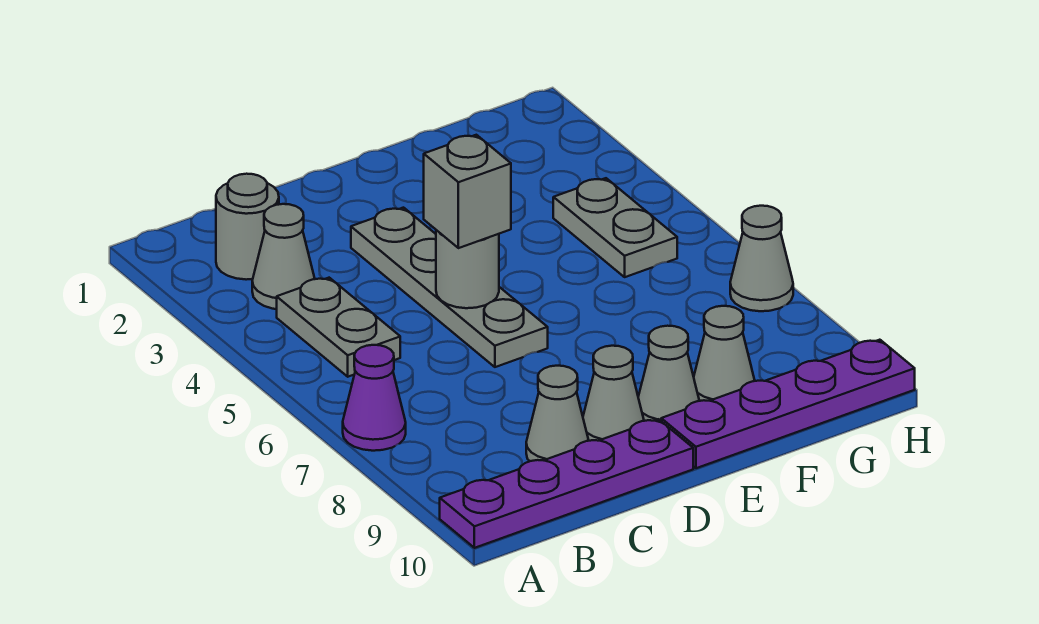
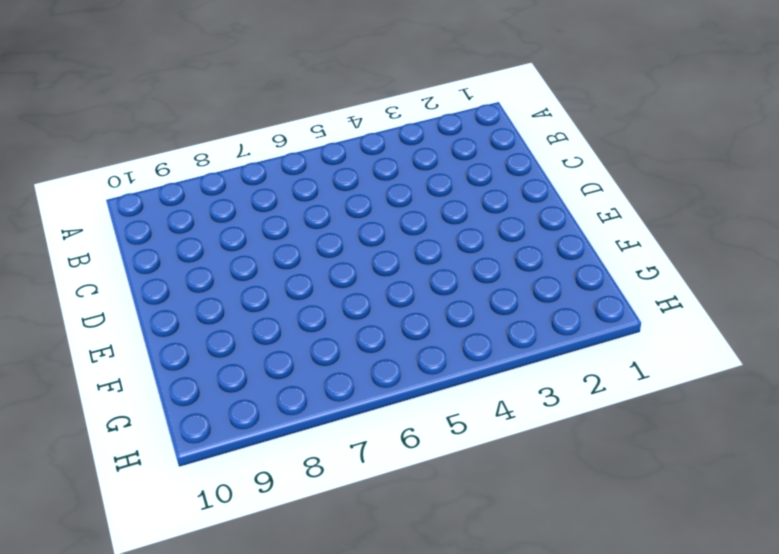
none -> purple cone A7 level 1
none -> purple plate A10:D10 level 1
none -> grey round brick B2 level 1

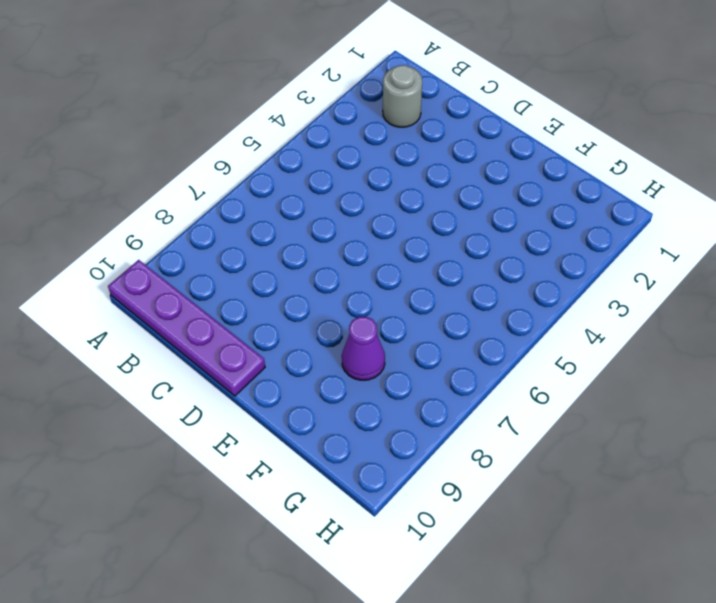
purple cone F8 level 1 -> purple cone A7 level 1
none -> grey cone B3 level 1
none -> grey plate B4:B5 level 1
none -> grey cone C9 level 1

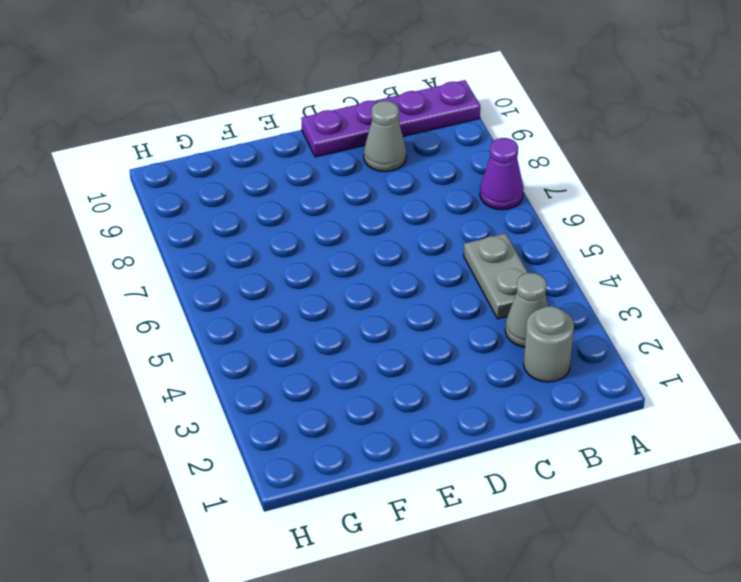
none -> grey plate D3:D6 level 1
none -> grey cone D9 level 1
none -> grey cone E9 level 1

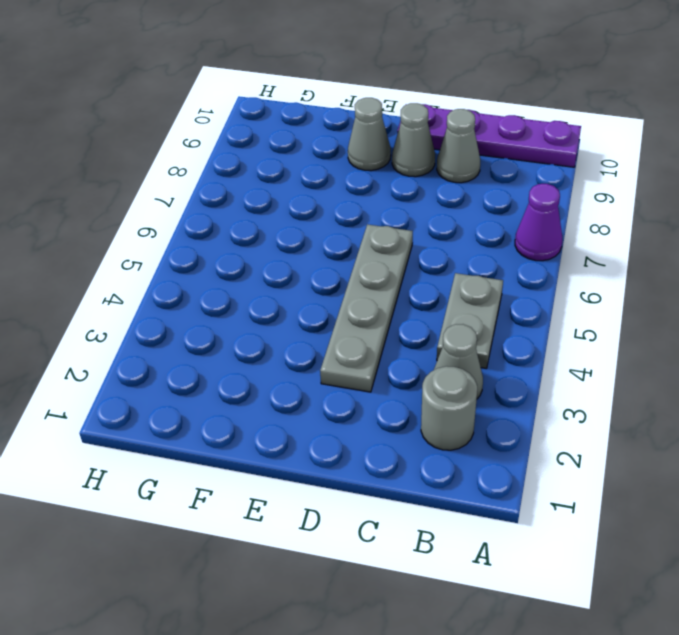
none -> purple plate E10:H10 level 1
none -> grey cone F9 level 1
none -> grey plate G4:G5 level 1

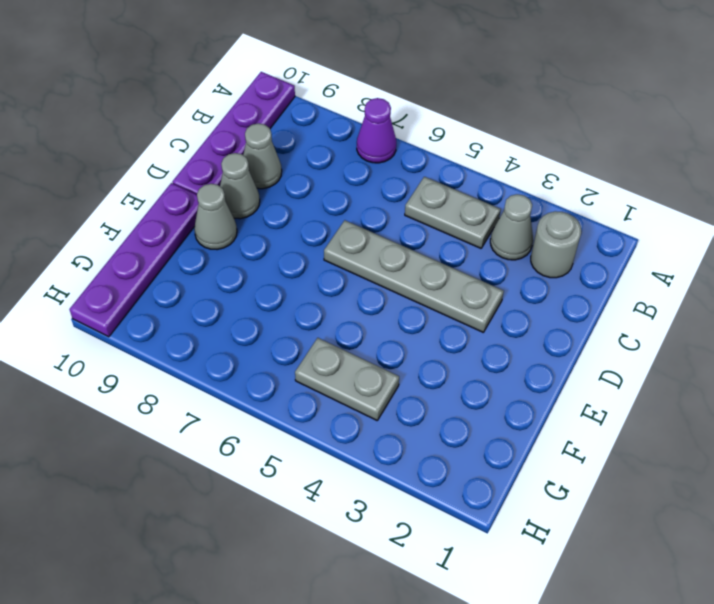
none -> grey cone F9 level 1
none -> grey cone H7 level 1
none -> grey round brick D5 level 2

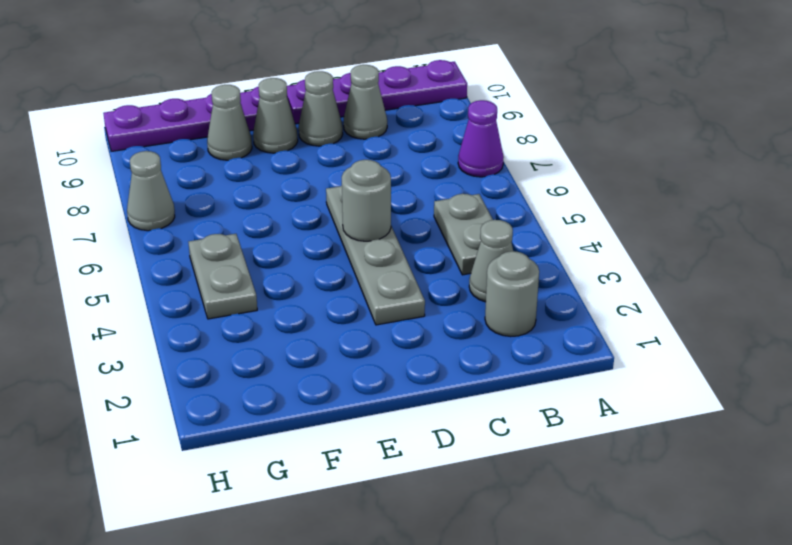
none -> grey brick D5 level 3

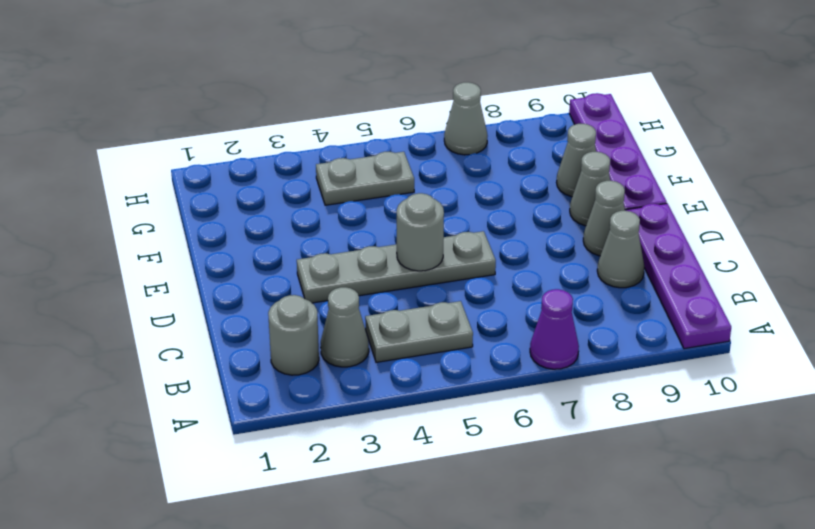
none -> grey brick D5 level 3

